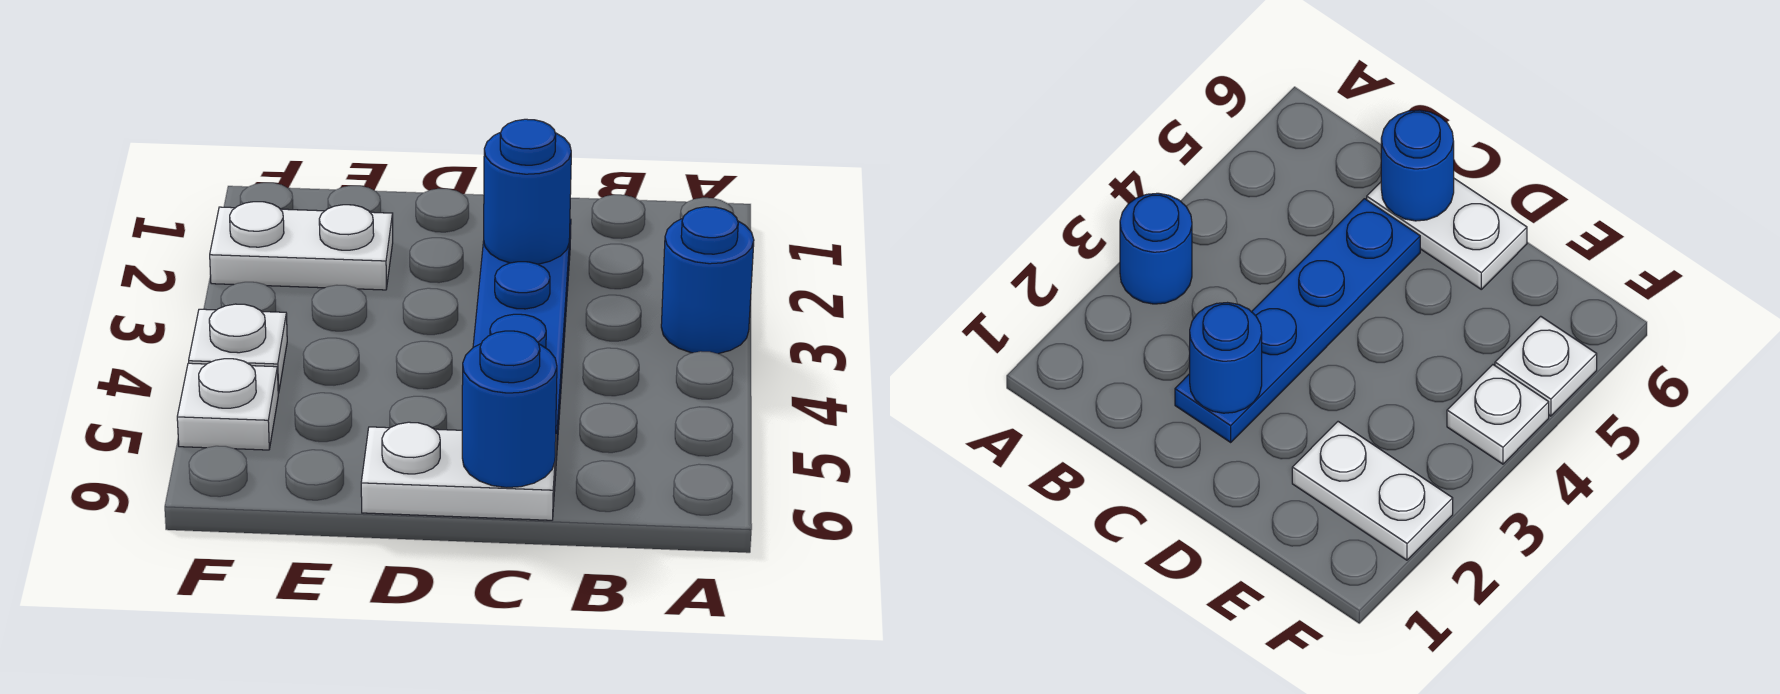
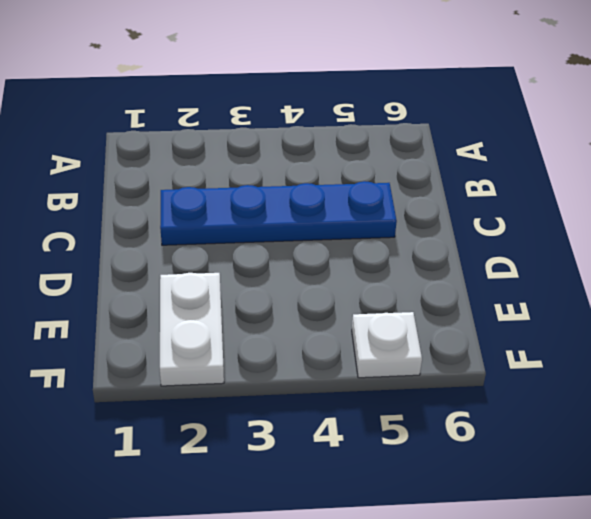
none -> blue round brick A3 level 1
none -> white plate C6:D6 level 1

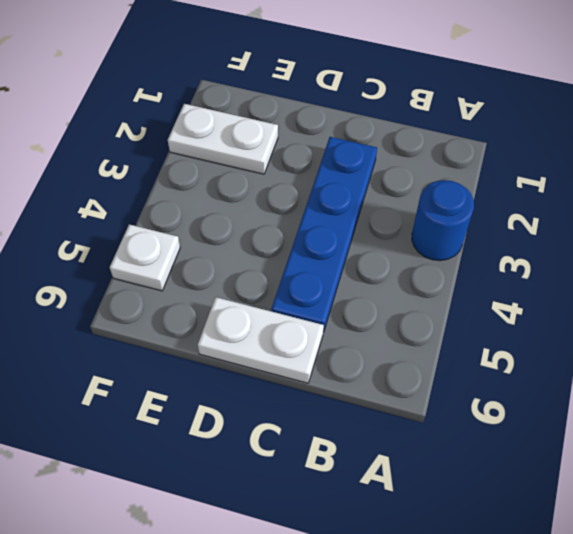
none -> white plate F4 level 1
none -> blue round brick C2 level 2

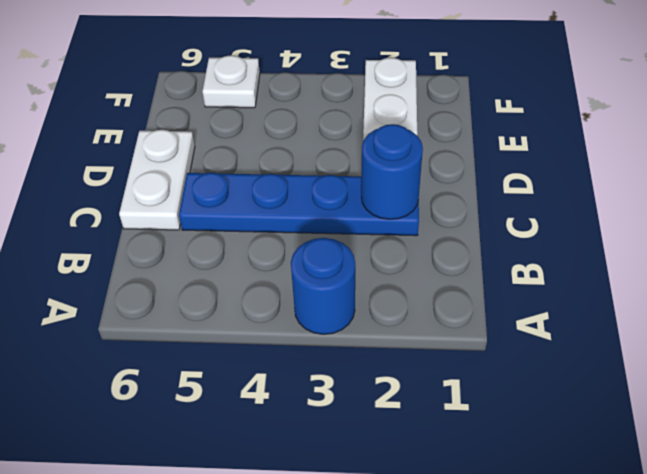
none -> white plate F4 level 1
none -> blue round brick C6 level 2

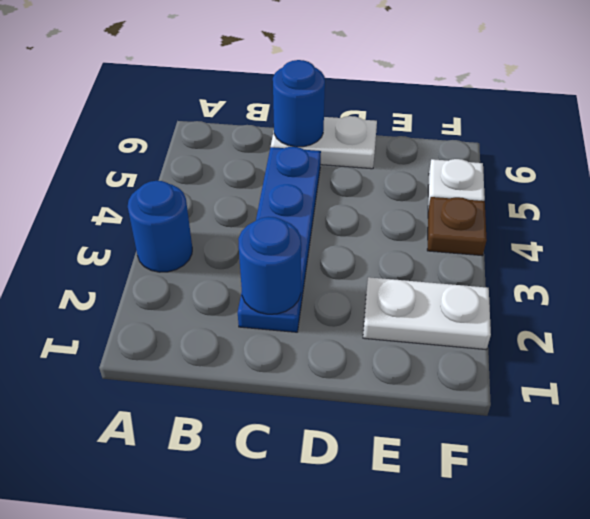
brown plate F4 level 1 -> white plate F4 level 1

